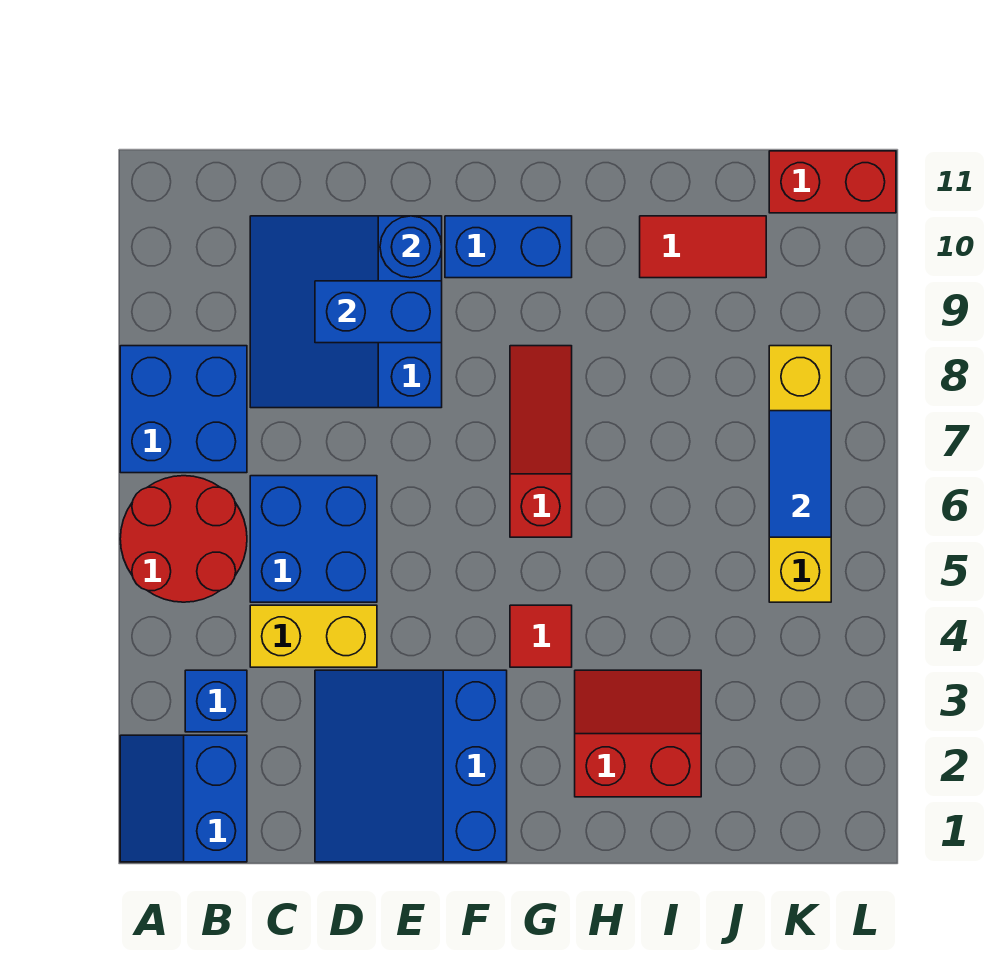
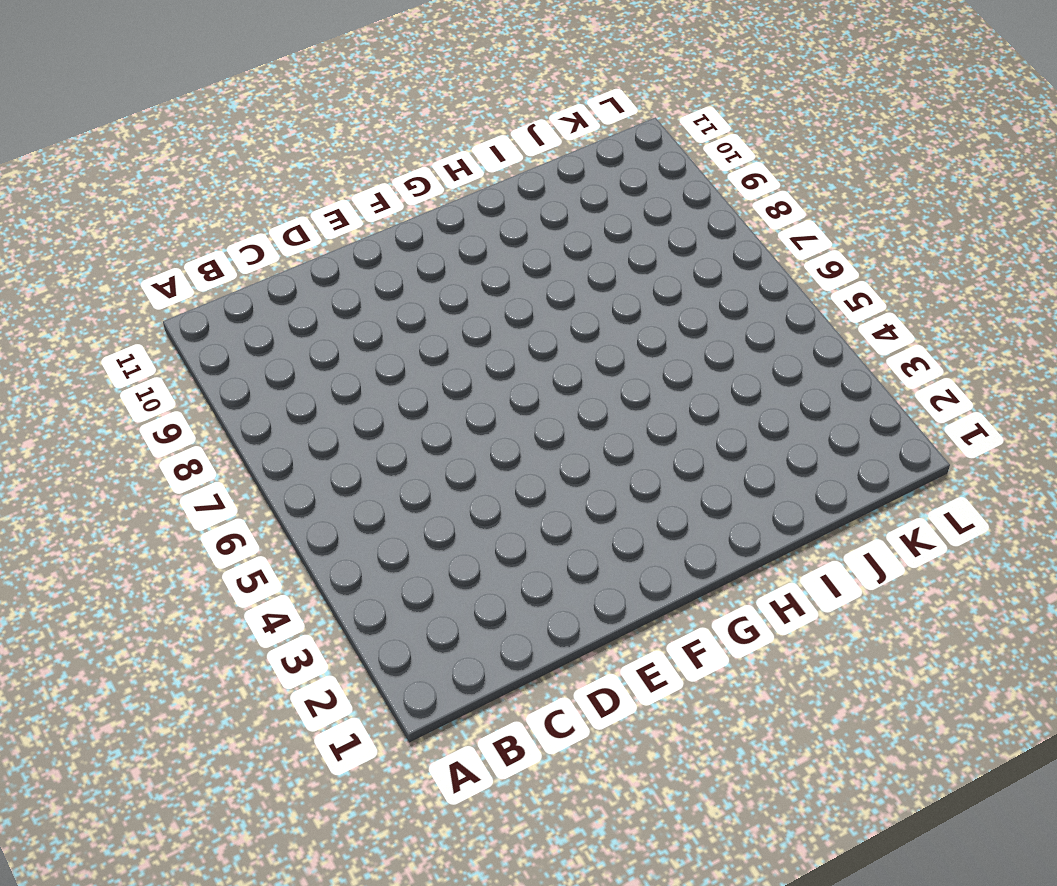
none -> blue slope A1:B2 level 1 top B
none -> red round brick A5:B6 level 1
none -> blue brick A7:B8 level 1

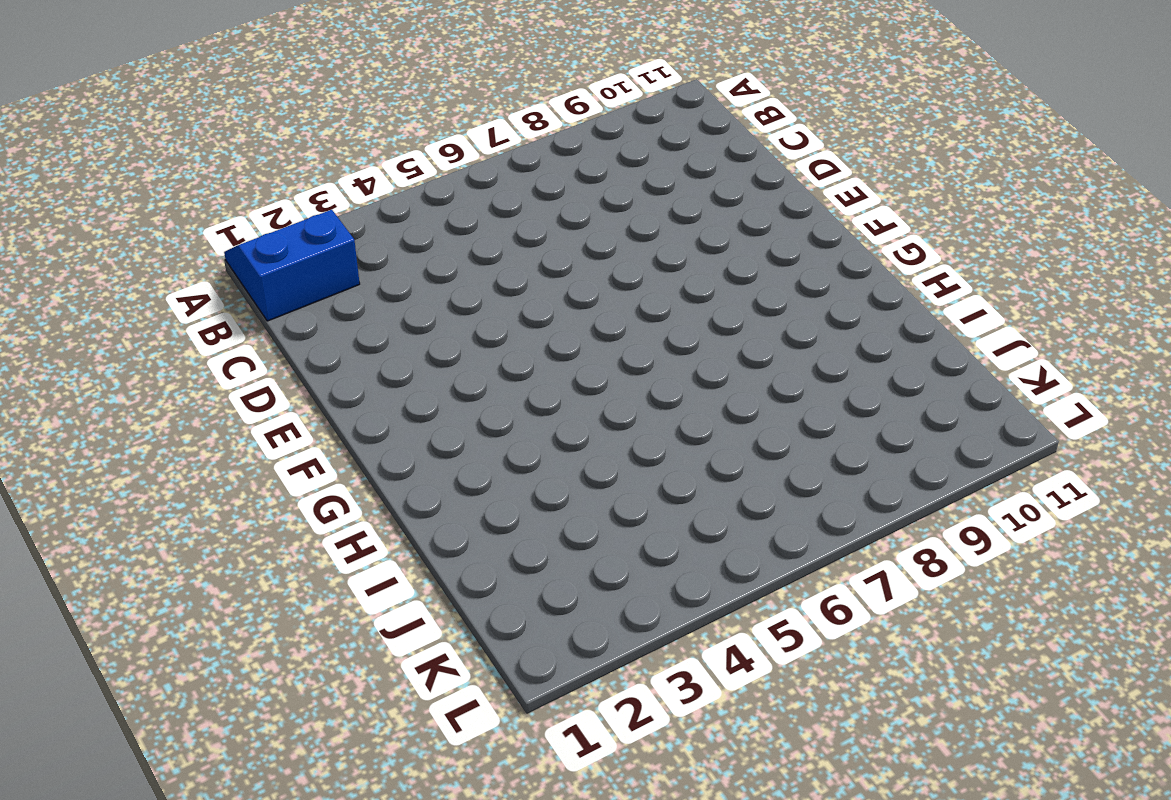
none -> red round brick A5:B6 level 1
none -> blue brick A7:B8 level 1
none -> blue brick B3 level 1

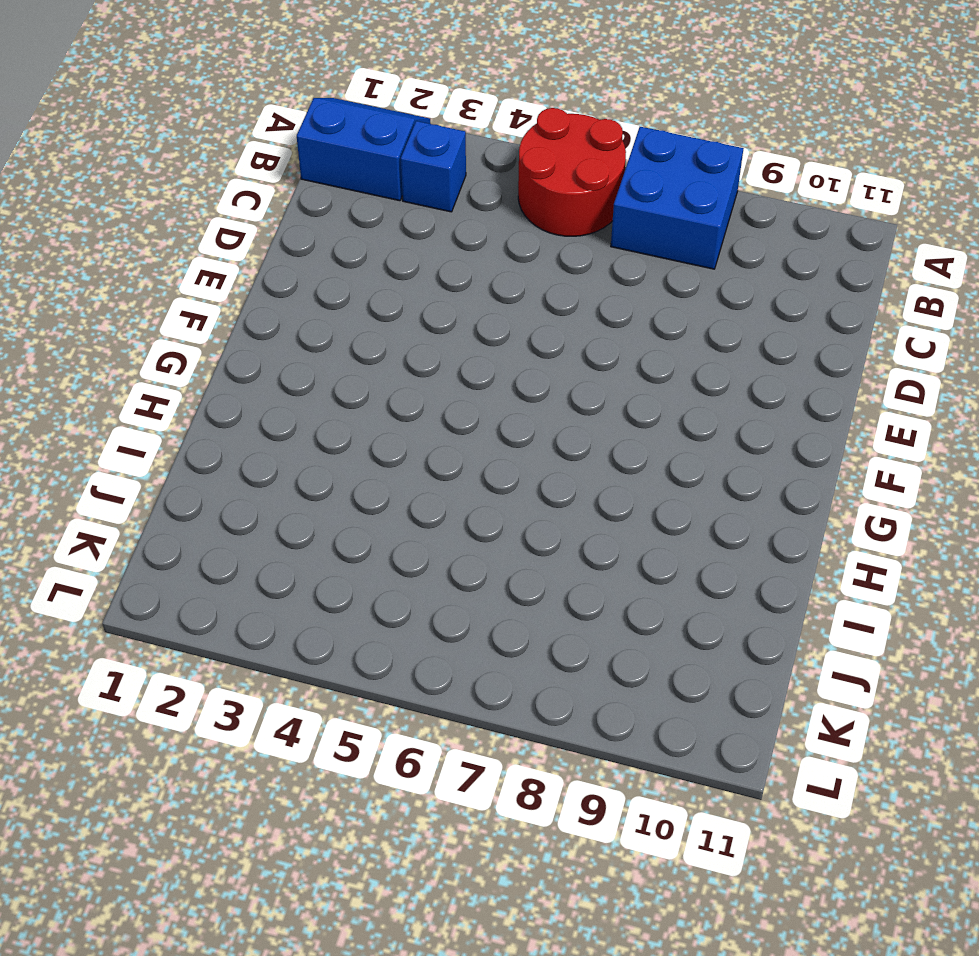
none -> yellow brick C4:D4 level 1
none -> blue brick C5:D6 level 1
none -> blue slope C8:E10 level 1 top E

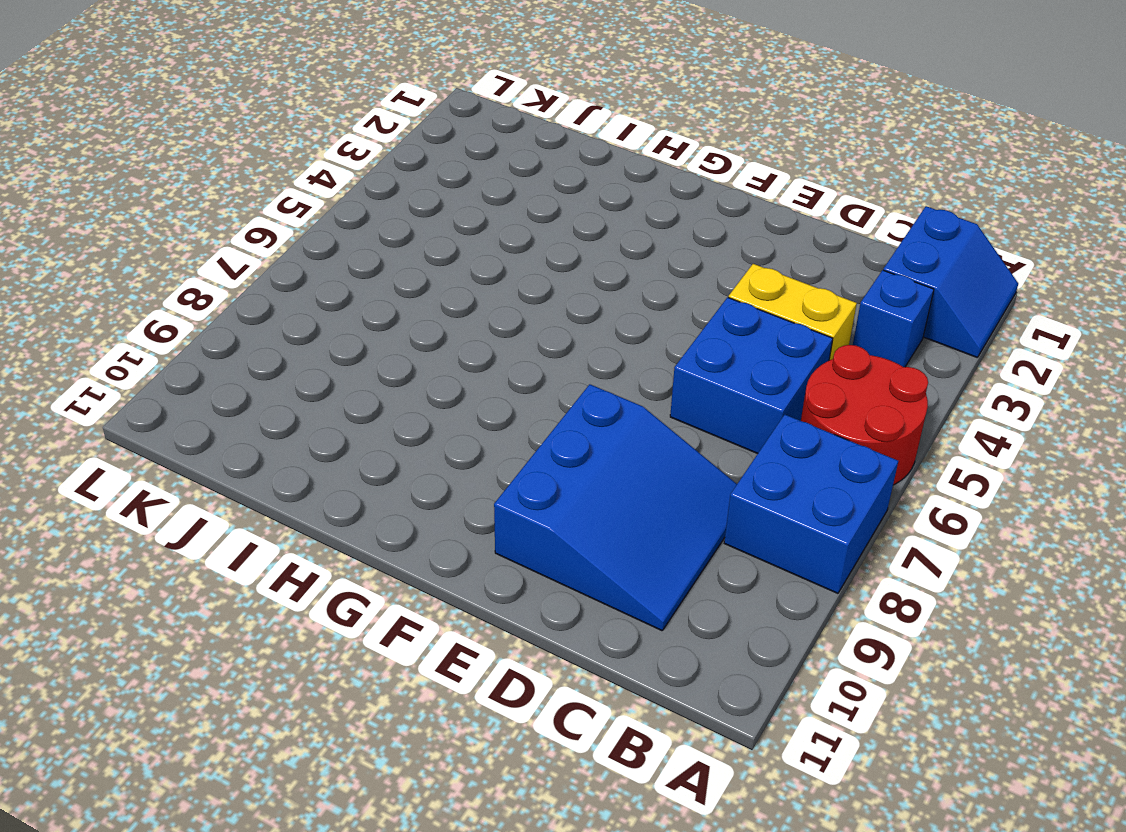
none -> blue slope D1:F3 level 1 top F
none -> blue brick F10:G10 level 1
none -> red tile G4 level 1

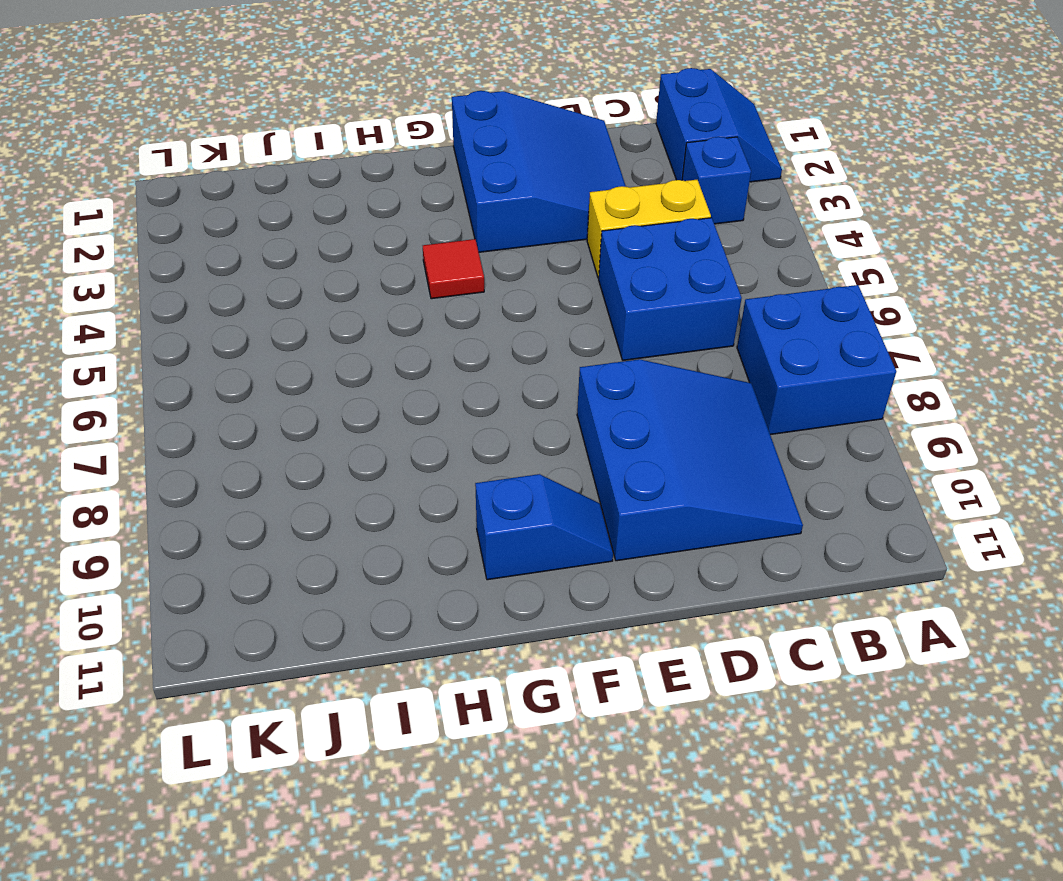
blue slope F10:G10 level 1 top G -> blue brick F10:G10 level 1
none -> red round brick A5:B6 level 1
none -> red slope G6:G8 level 1 top 6
none -> red slope H2:I3 level 1 top 2

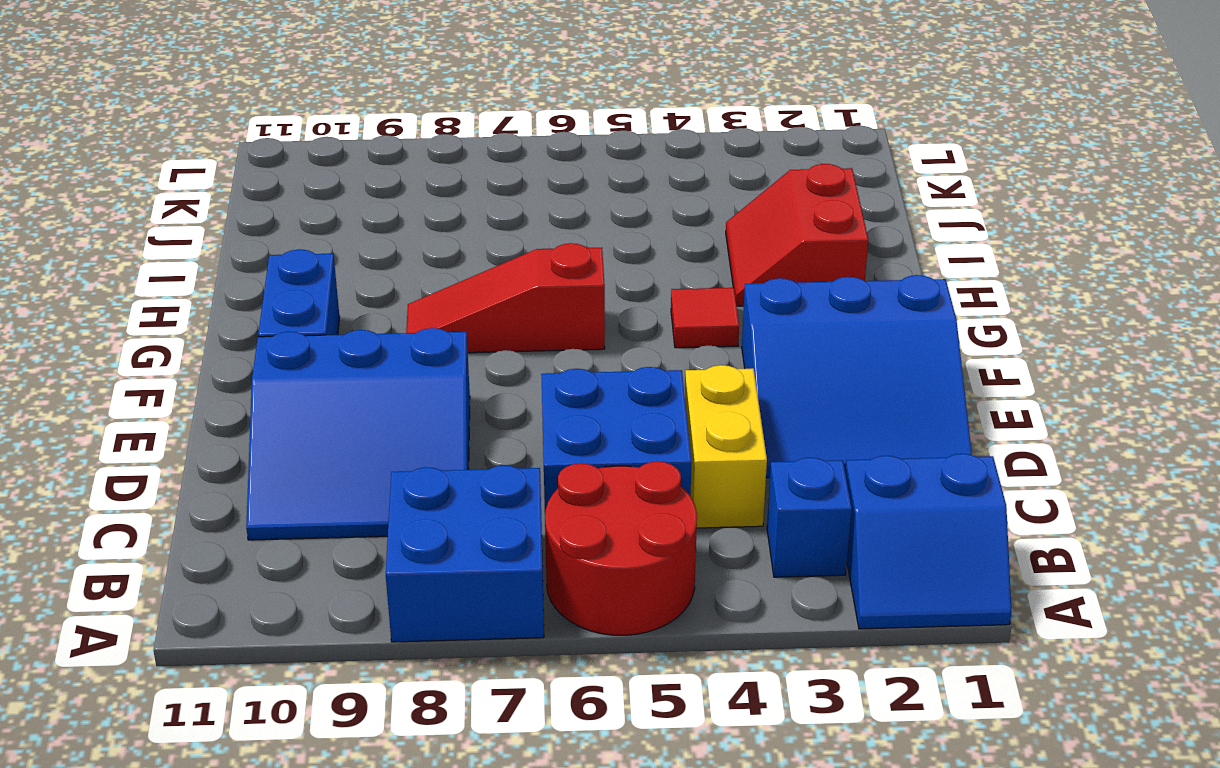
none -> red tile I10:J10 level 1
none -> yellow brick K5:K8 level 1
none -> red brick K11:L11 level 1

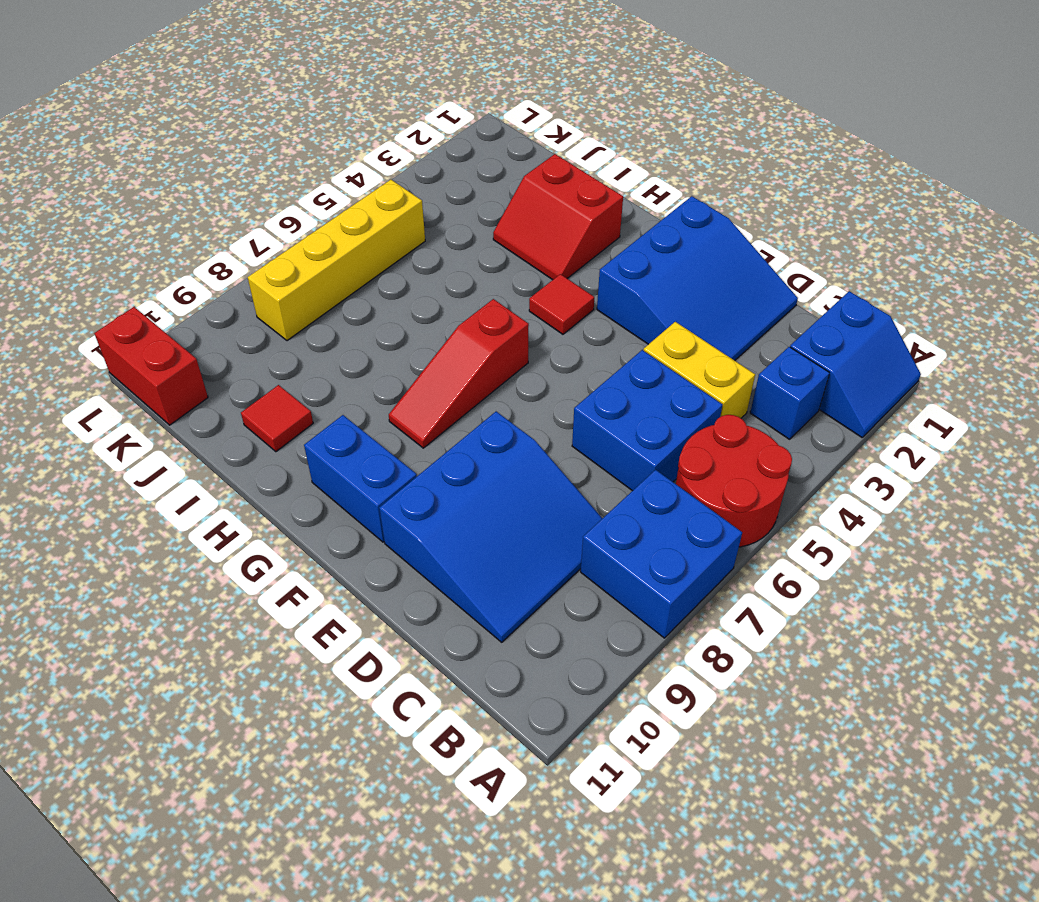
red tile I10 level 1 -> red tile I10:J10 level 1
none -> blue brick D9:E9 level 2
none -> blue round brick E10 level 2
none -> blue tile K6:K7 level 2

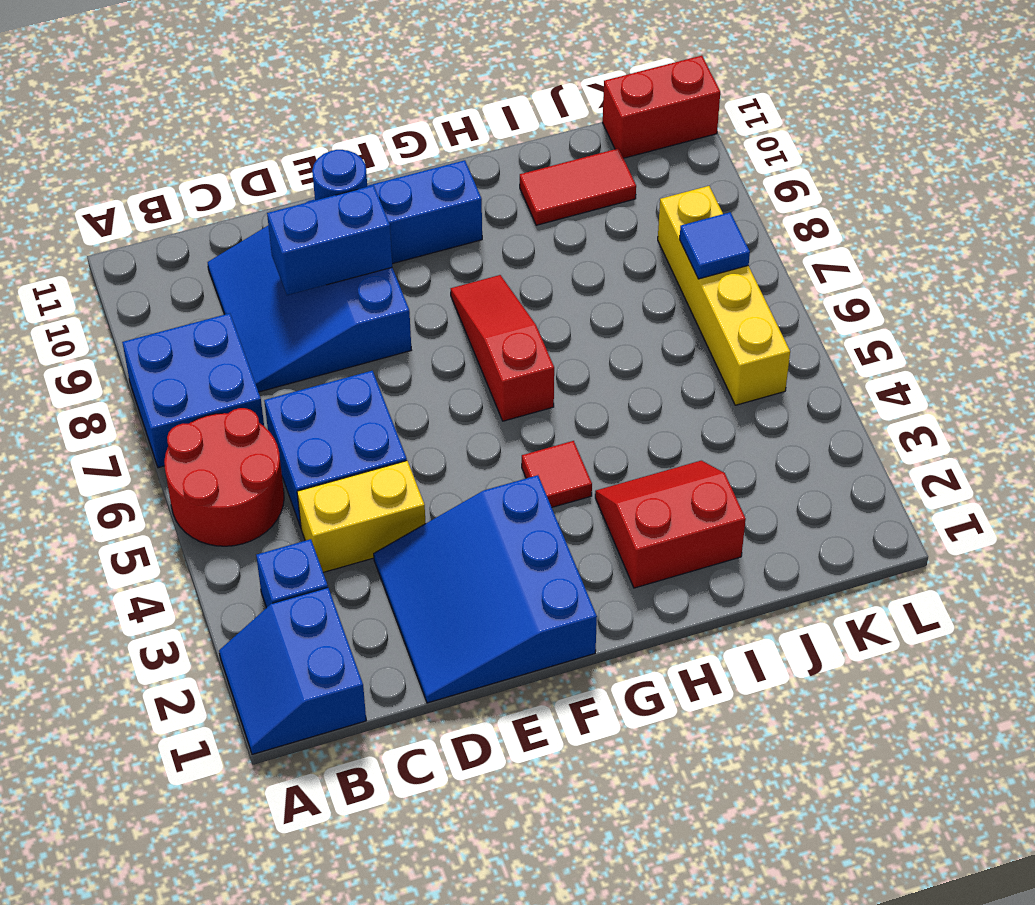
blue tile K7 level 2 -> blue tile K6:K7 level 2

